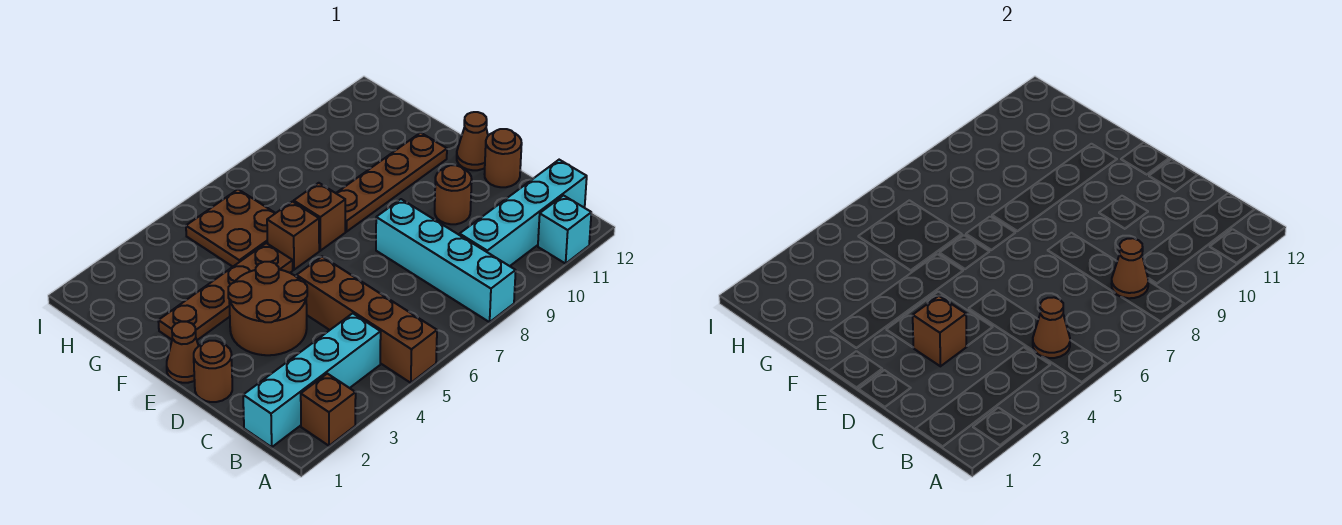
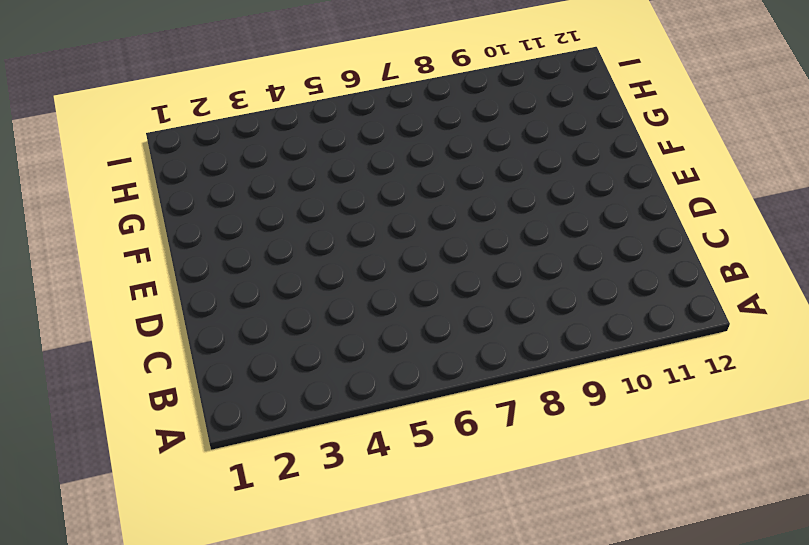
none -> brown brick A2 level 1
none -> brown brick A5:D5 level 1
none -> cyan brick A8:D8 level 1

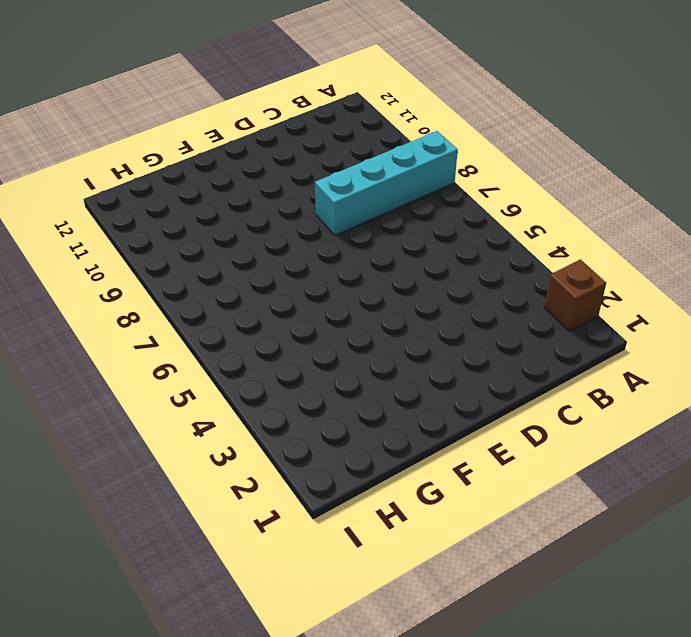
none -> brown brick A5:D5 level 1
none -> cyan brick A11 level 1
none -> cyan brick B1:B4 level 1

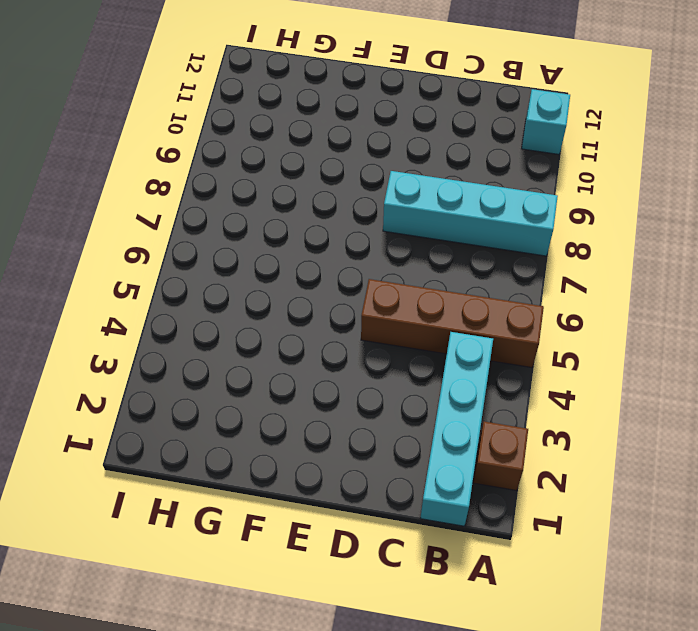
none -> cyan brick B9:B12 level 1
none -> brown round brick D1 level 1
none -> brown round brick D3:E4 level 1

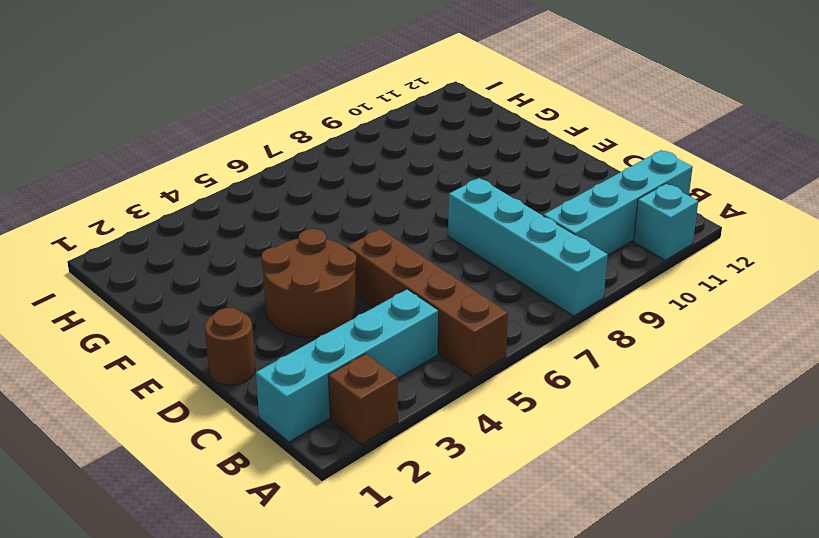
none -> brown round brick D10 level 1
none -> brown round brick D12 level 1
none -> brown cone E1 level 1

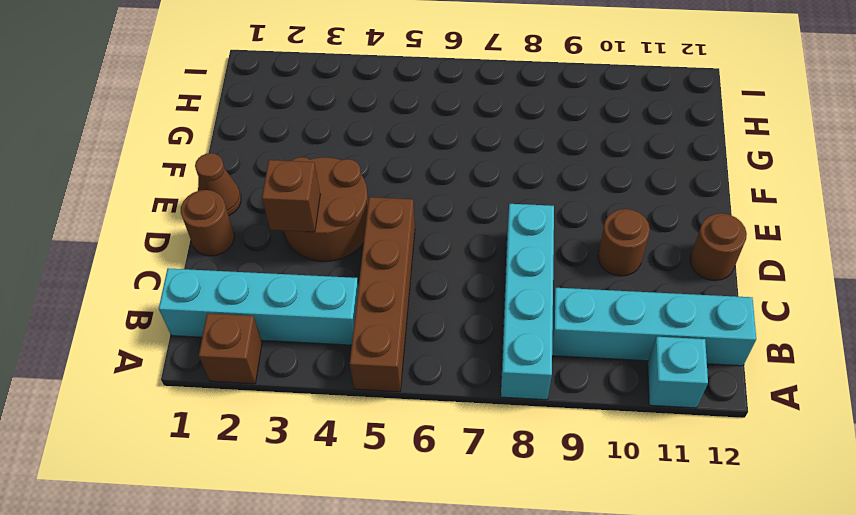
none -> brown cone E12 level 1
none -> brown plate F2:F5 level 1
none -> brown brick F6 level 1

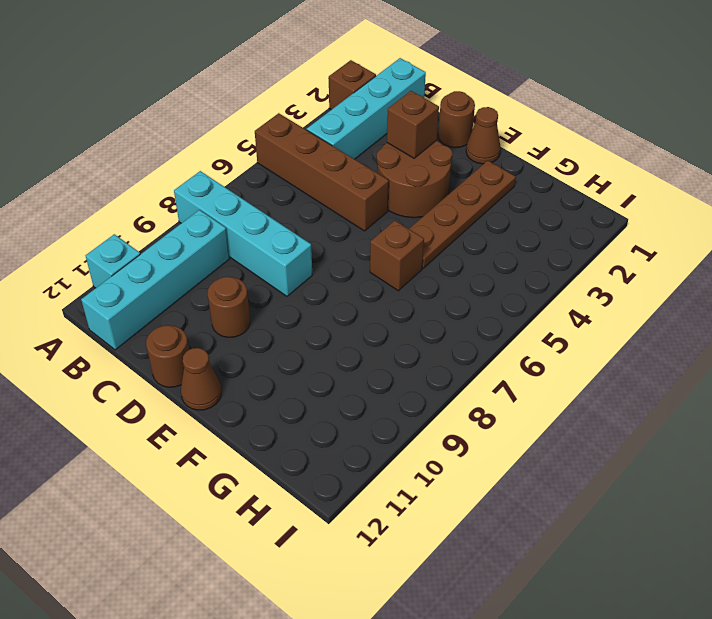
none -> brown brick F7 level 1
none -> brown plate F8:F11 level 1
none -> brown plate G5:H6 level 1

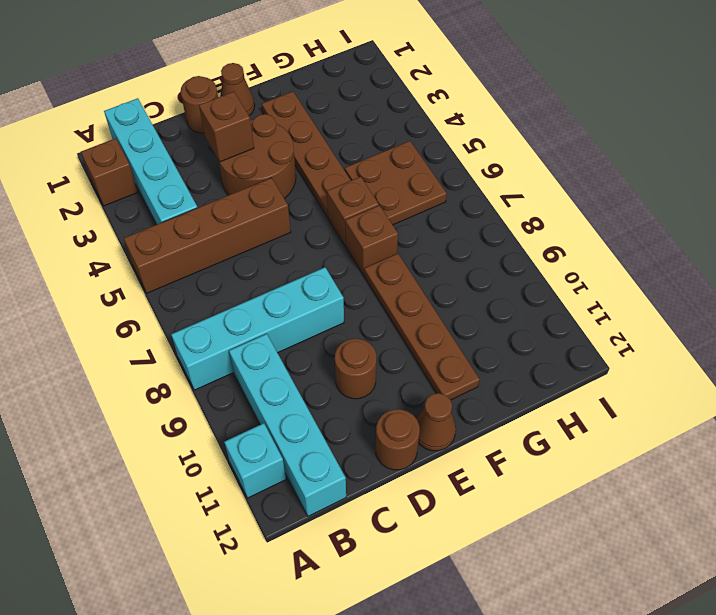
none -> brown cone B5 level 2
none -> brown cone B8 level 2

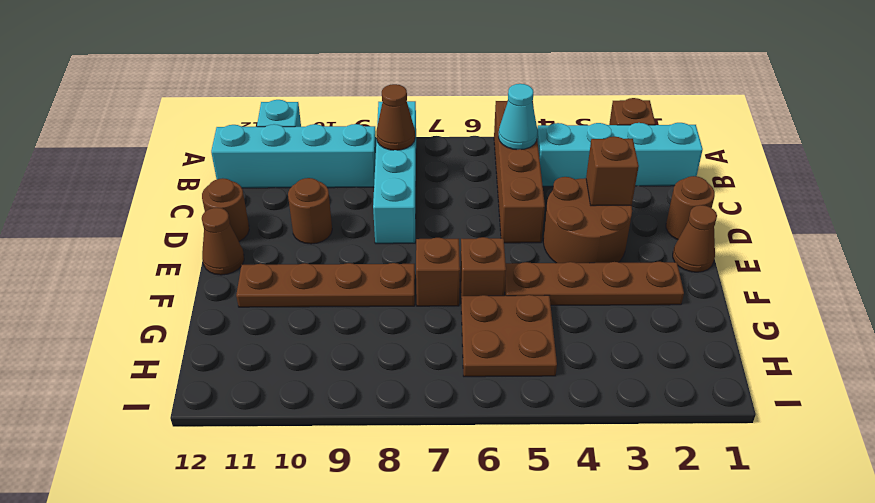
cyan cone B5 level 2 -> brown cone B5 level 2

